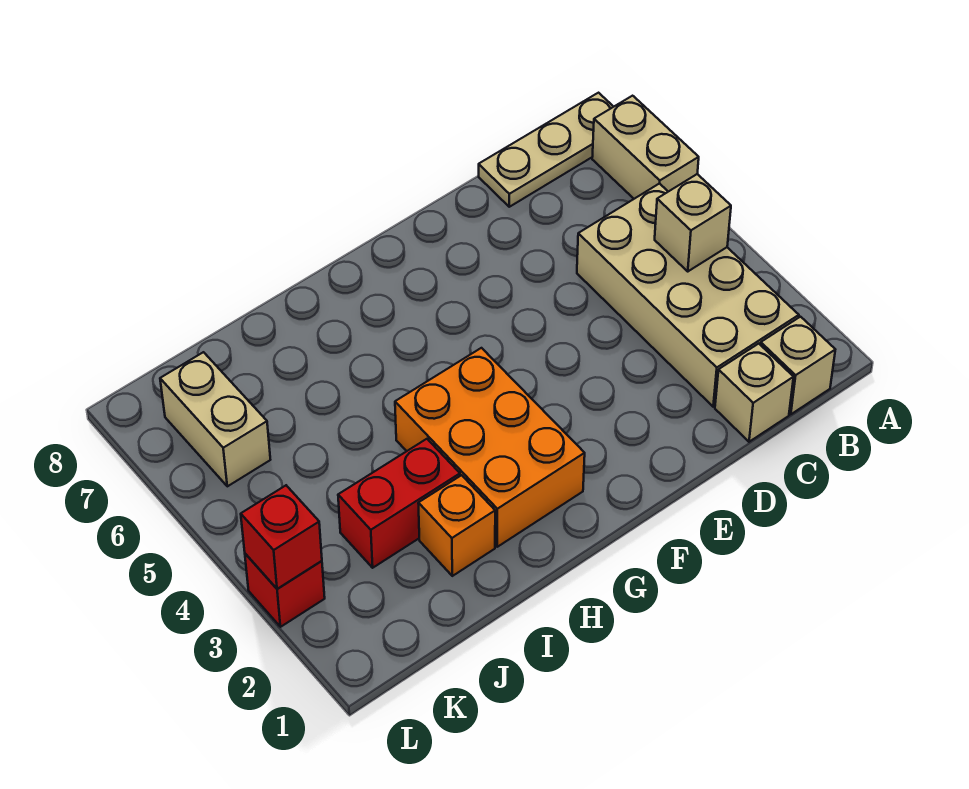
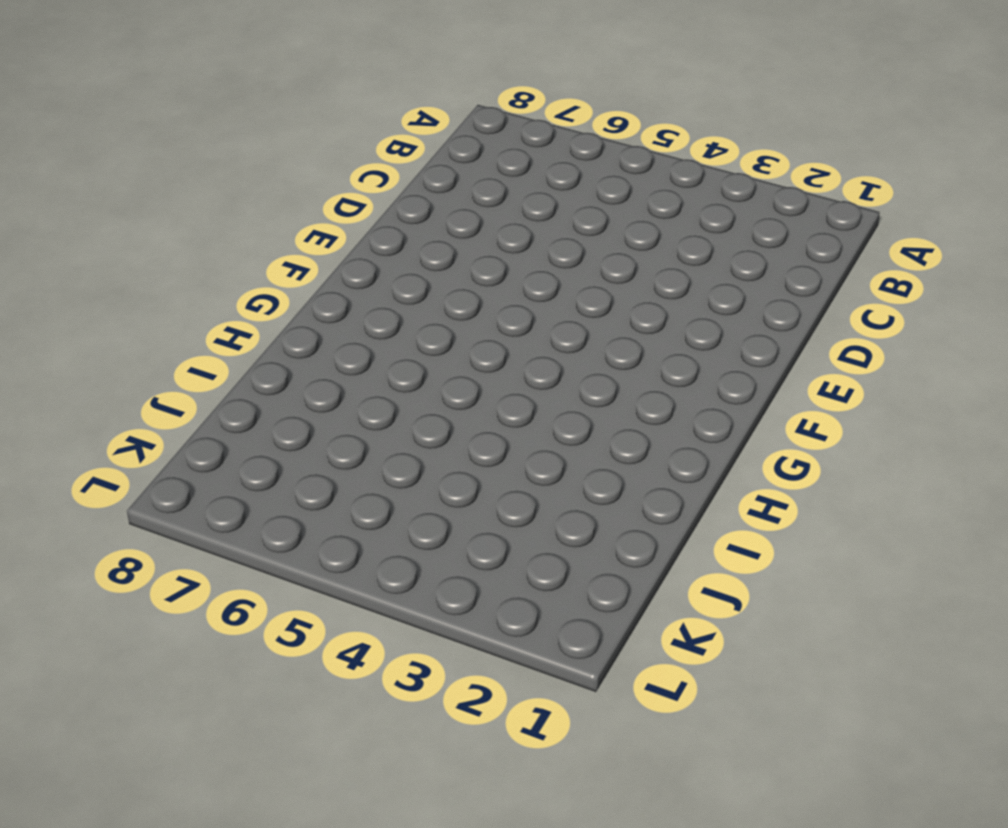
none -> tan brick A6:A7 level 1
none -> tan plate A8:C8 level 1
none -> tan brick B1 level 1

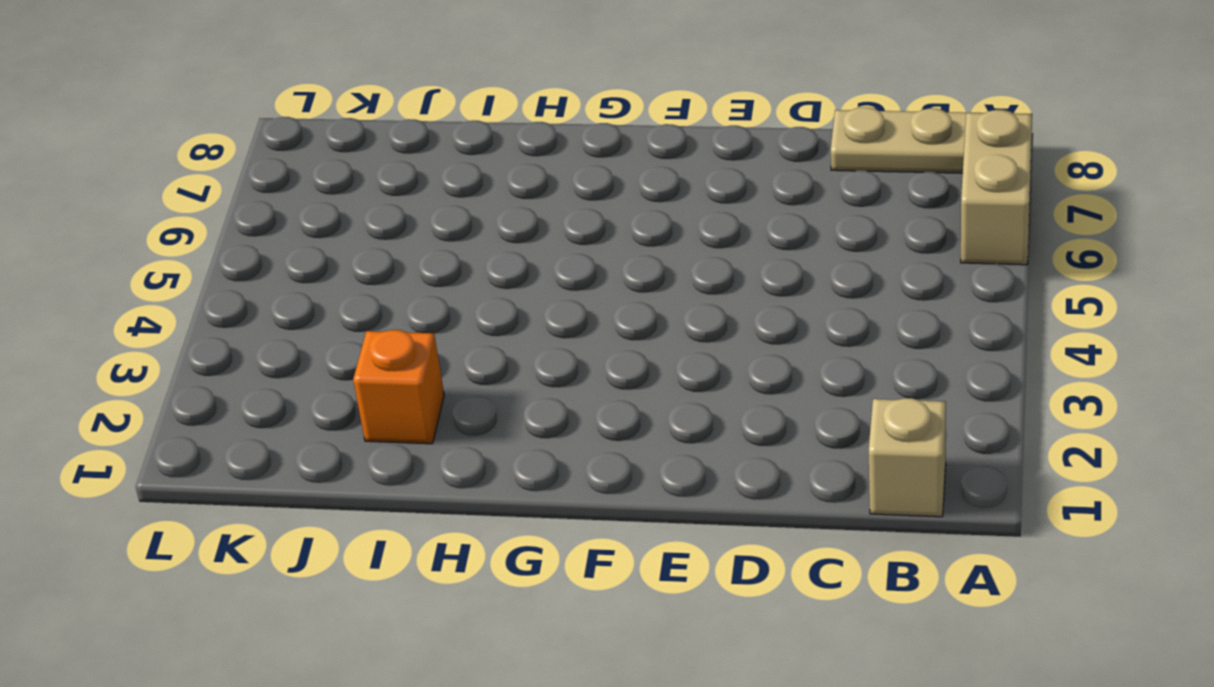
none -> tan brick B2:C5 level 1
none -> tan brick C1 level 1
none -> orange brick G2:H4 level 1

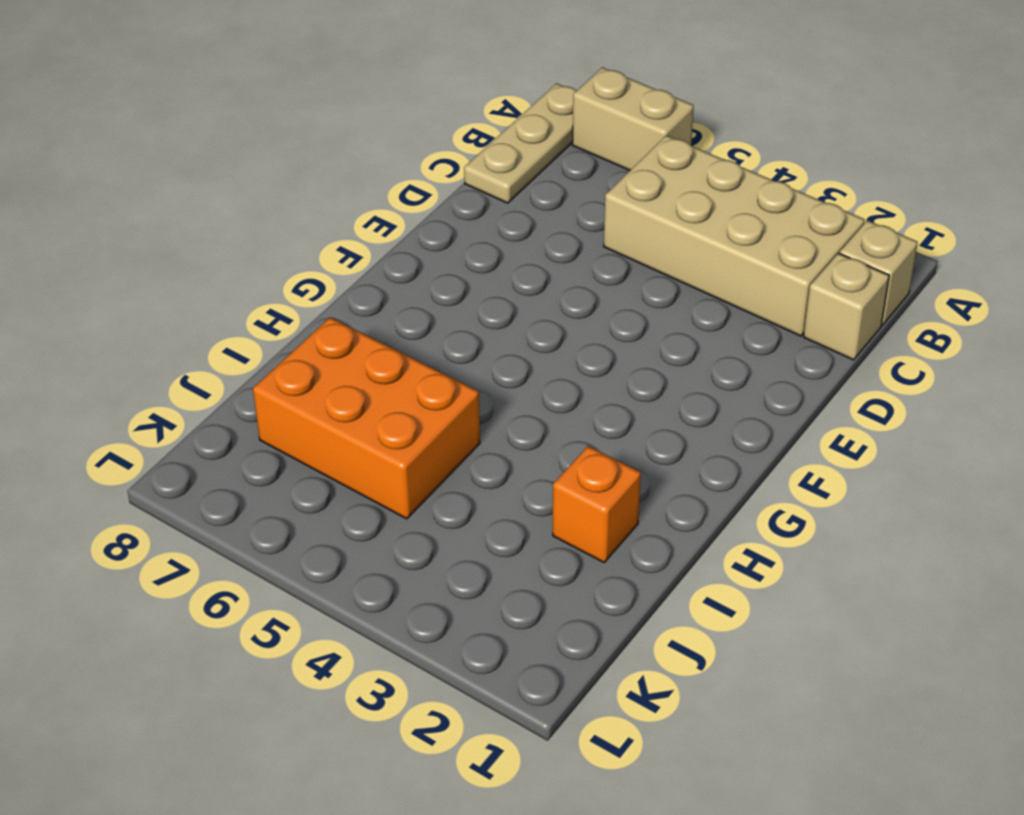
orange brick I5:J7 level 1 -> orange brick G2:H4 level 1
none -> red brick I3:J3 level 1
none -> tan brick K6:K7 level 1
none -> red brick L3 level 1

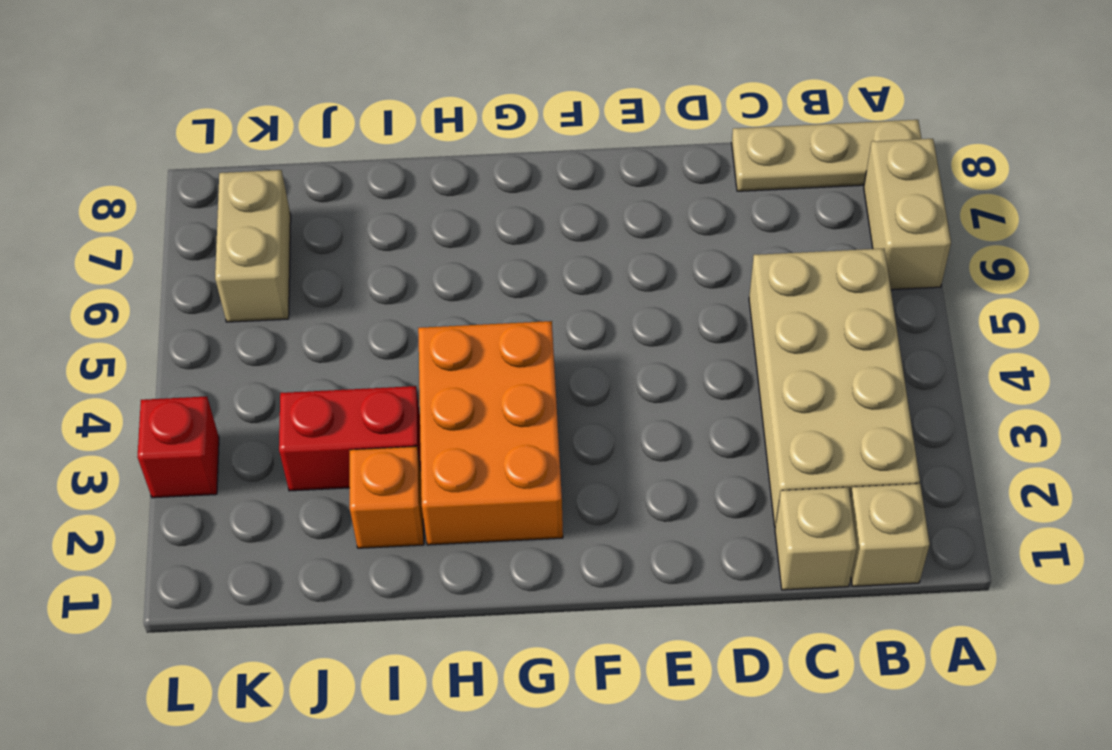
none -> tan brick B4 level 2
none -> red brick L3 level 2

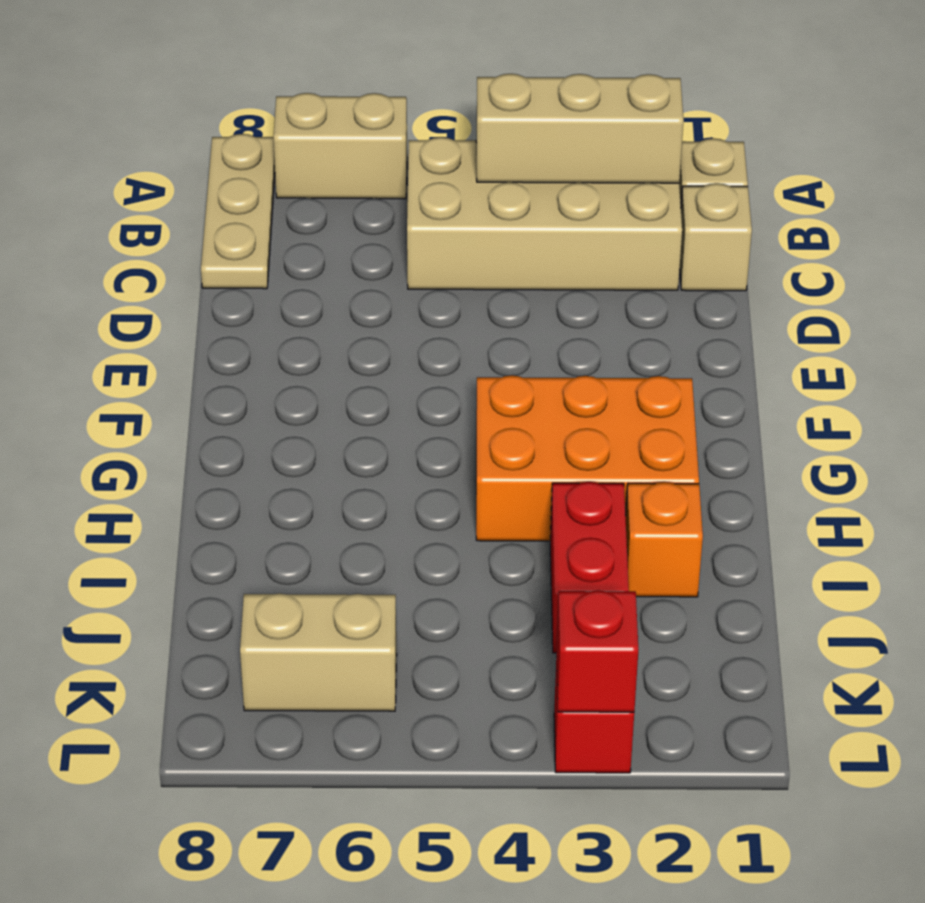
tan brick B2:B4 level 2 -> tan brick B4 level 2

